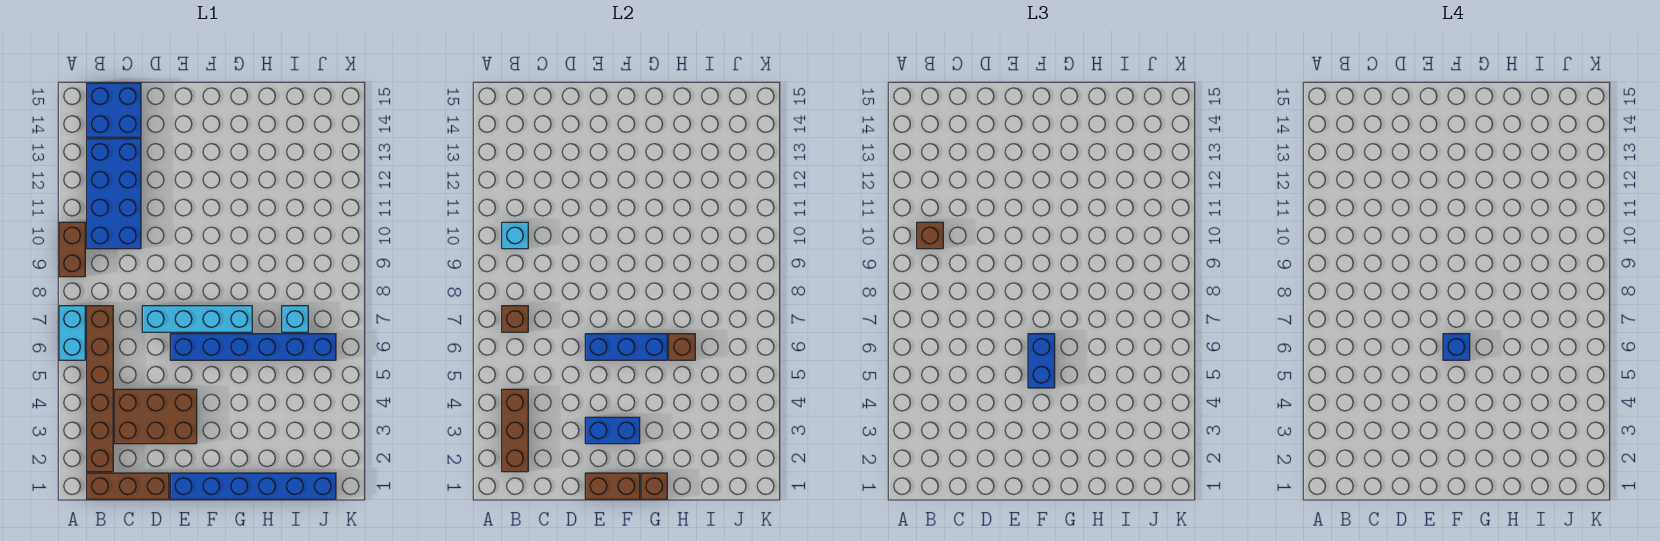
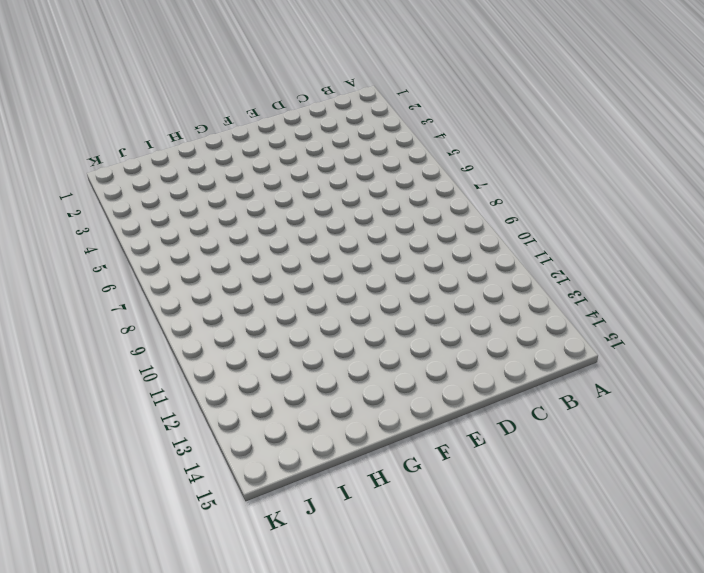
none -> cyan brick A6:A7 level 1
none -> brown brick A9:A10 level 1
none -> brown brick B1:D1 level 1

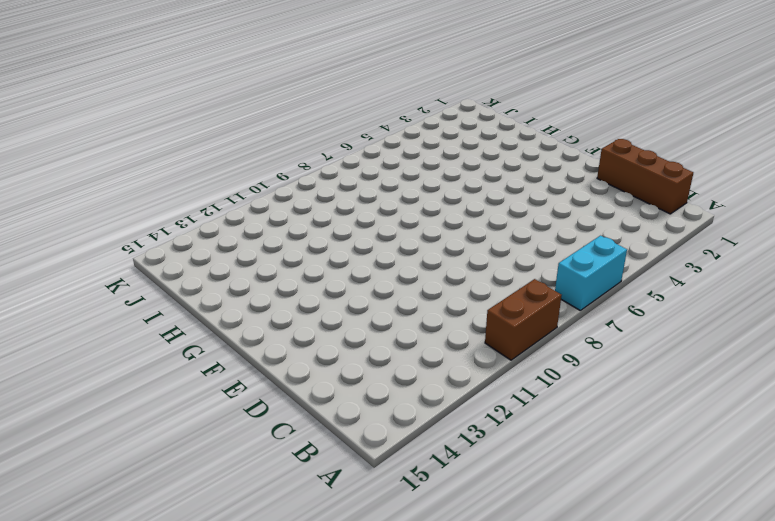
none -> brown brick B2:B7 level 1
none -> blue brick B10:C13 level 1
none -> blue brick B14:C15 level 1

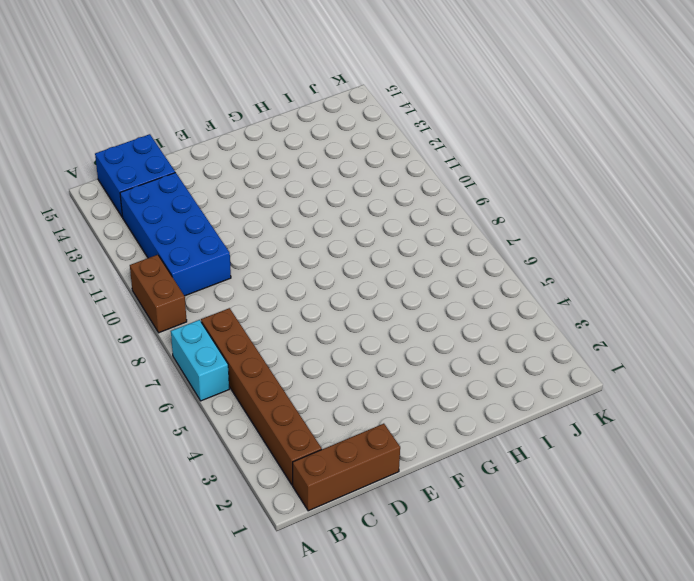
none -> brown brick C3:E4 level 1
none -> cyan brick D7:G7 level 1
none -> blue brick E1:J1 level 1

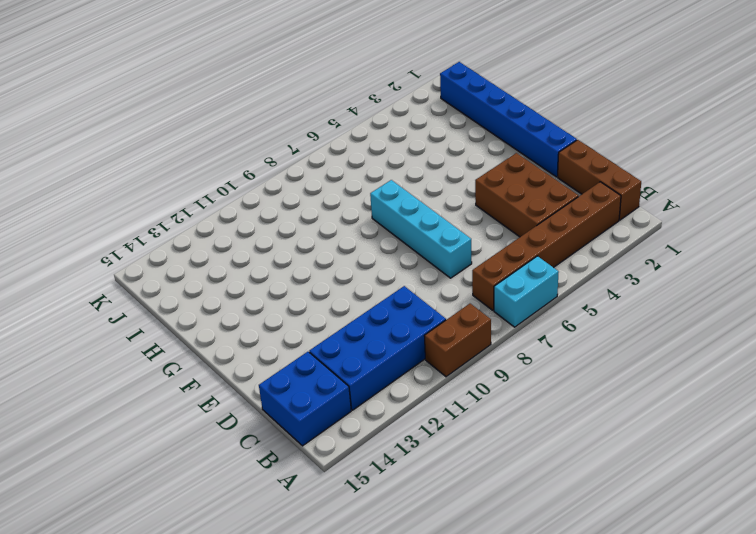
none -> blue brick E6:J6 level 1
none -> cyan brick I7 level 1
none -> brown brick B2:B4 level 2

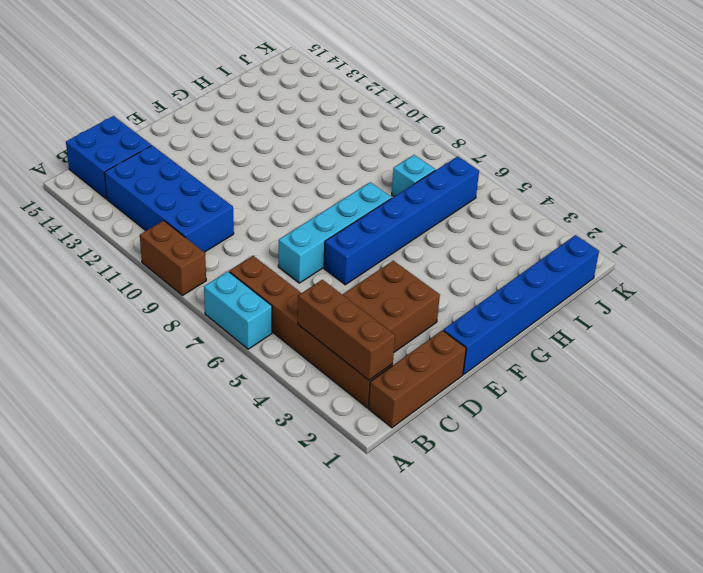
none -> brown brick B7 level 2
none -> cyan brick B10 level 2
none -> brown brick E1:F1 level 2

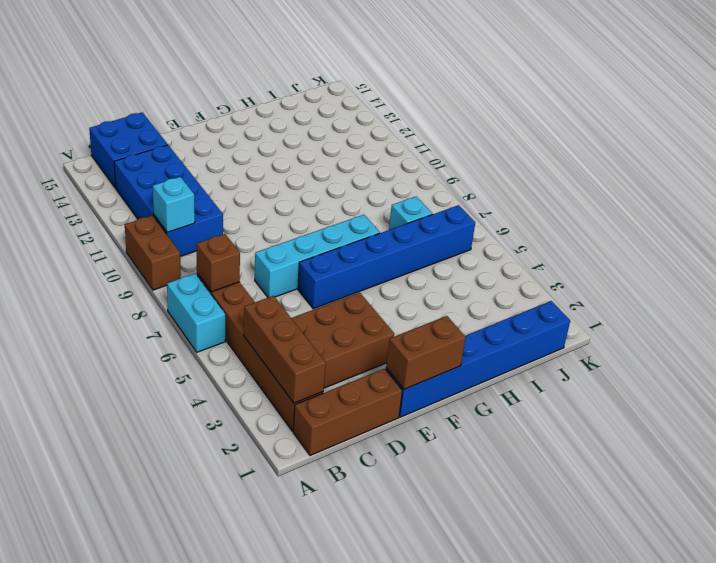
none -> blue brick E3:F3 level 2
none -> blue brick E6:G6 level 2
none -> brown brick G1 level 2

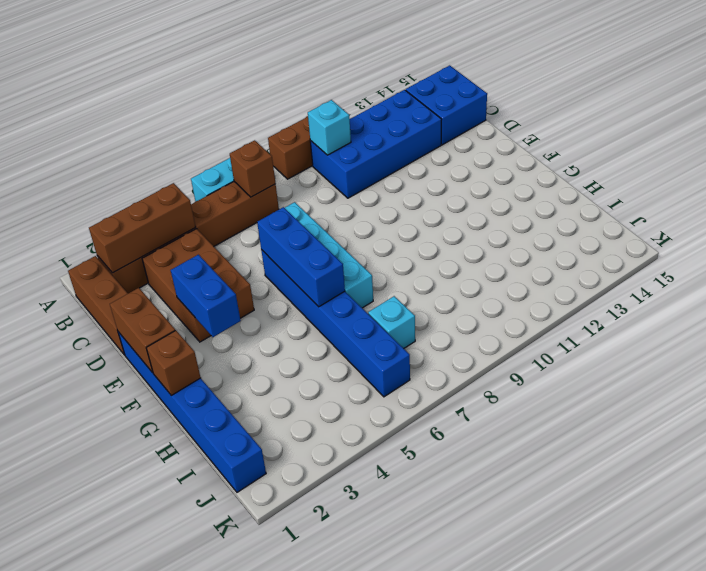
none -> brown brick H6 level 2
none -> brown brick B10 level 3
none -> blue brick F5:F6 level 3

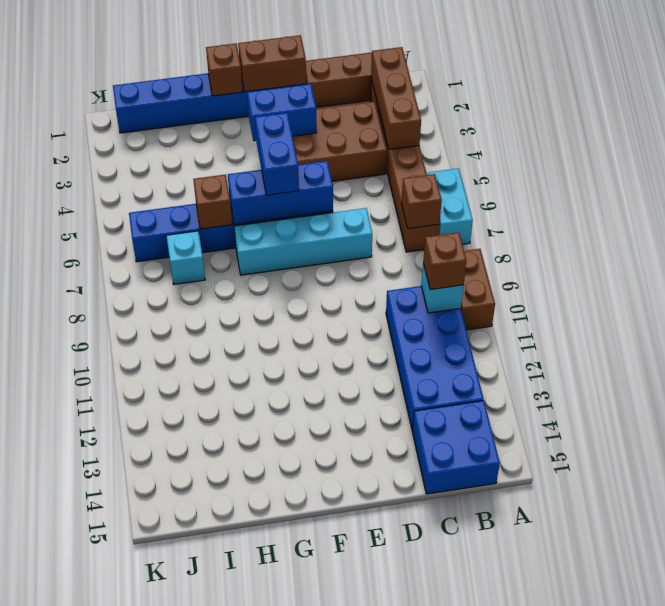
none -> blue brick F6 level 4

